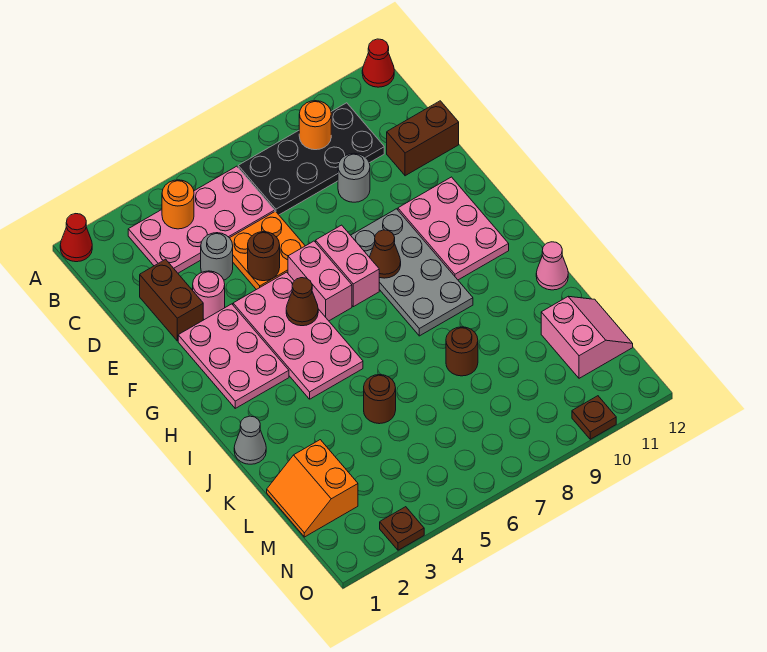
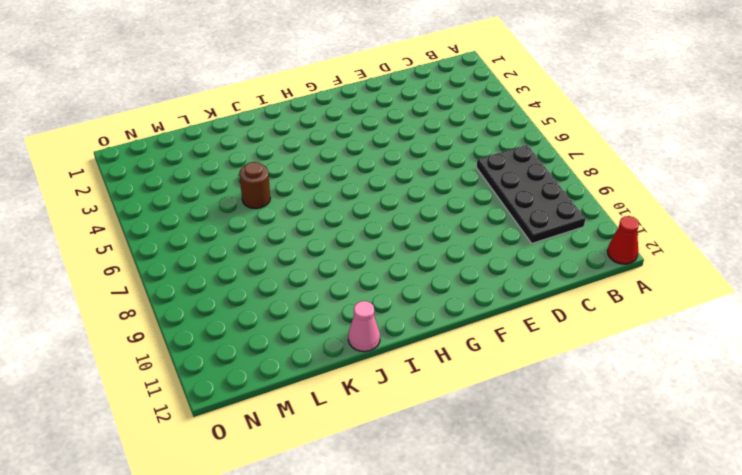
none -> red cone A1 level 1
none -> pink plate B3:C6 level 1
none -> brown brick D2:E2 level 1

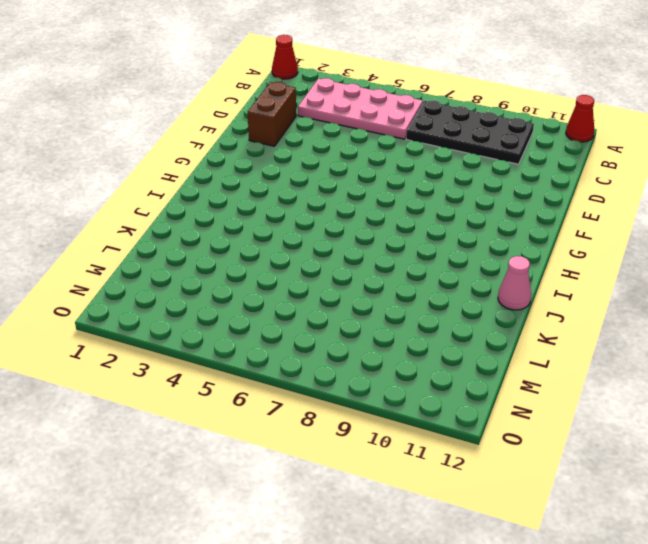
none -> grey round brick D4 level 1
none -> orange plate D5:E6 level 1
none -> grey round brick D9 level 1

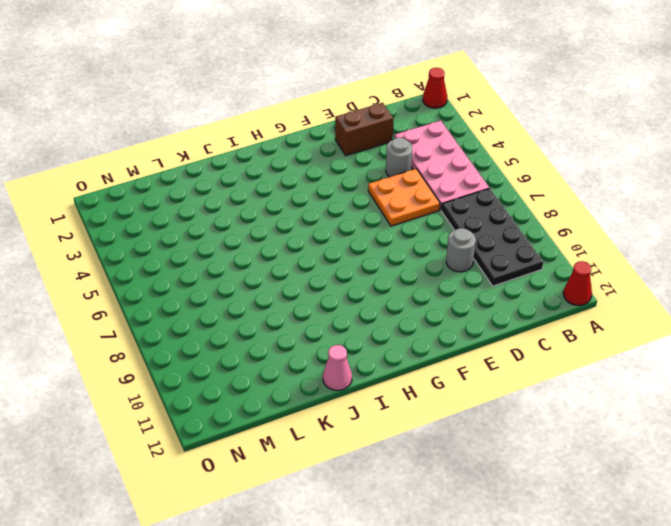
none -> brown brick D11:D12 level 1
none -> pink round brick E3 level 1
none -> pink plate F2:H3 level 1

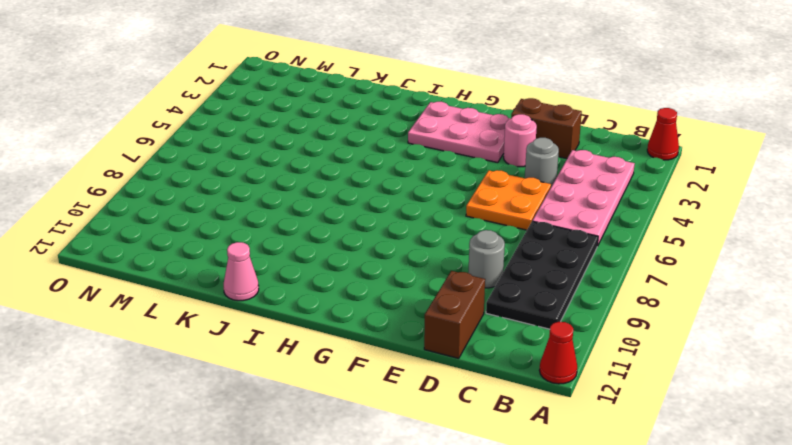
none -> pink plate F4:I5 level 1
none -> pink brick F6:G6 level 1
none -> pink brick F7:G7 level 1

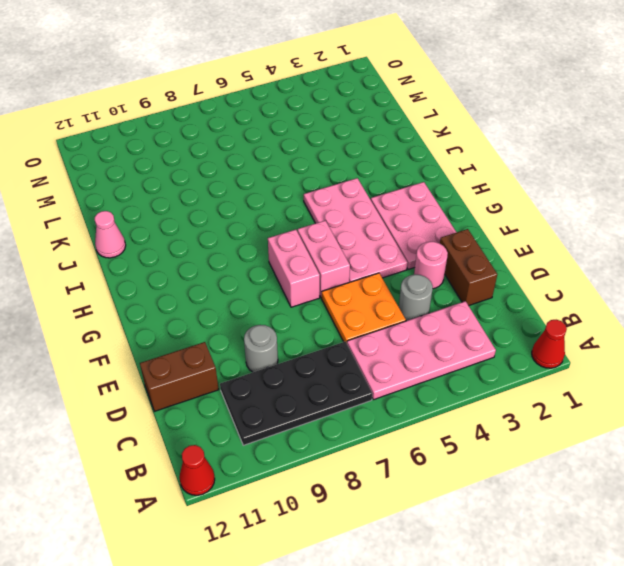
none -> grey plate F8:I9 level 1
none -> pink plate F10:H11 level 1
none -> grey cone J1 level 1

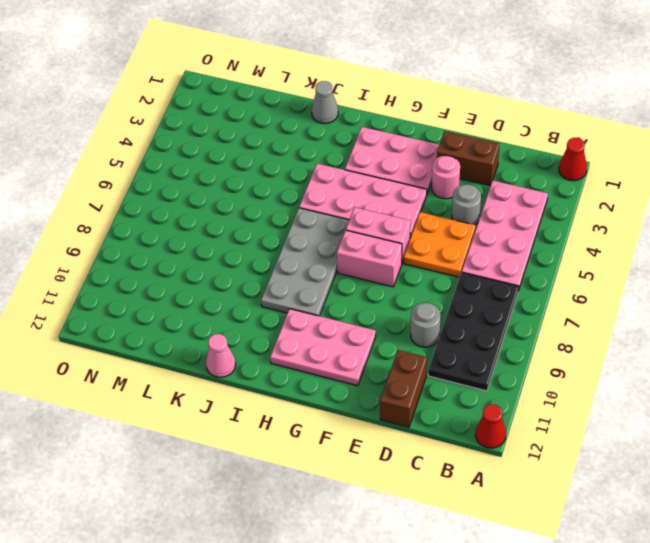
grey plate H6:I9 level 1 -> grey plate F8:I9 level 1
none -> brown round brick K5 level 1
none -> brown round brick K8 level 1
none -> orange slope L1:M2 level 1 top 2

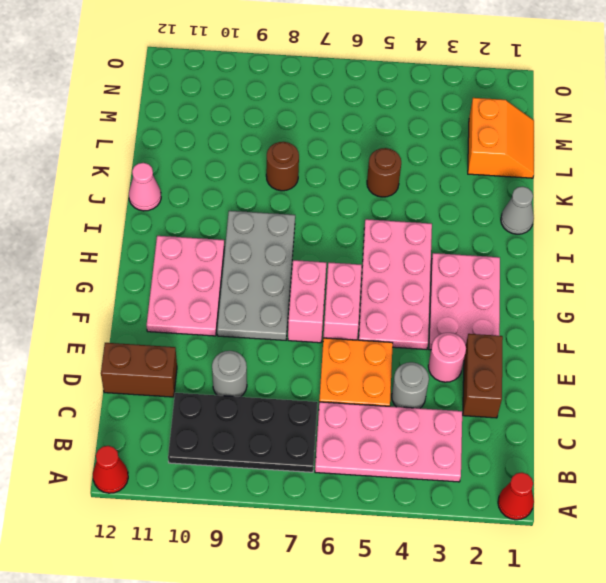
none -> pink slope L11:M12 level 1 top 11
none -> brown plate O3 level 1
none -> brown plate O10 level 1

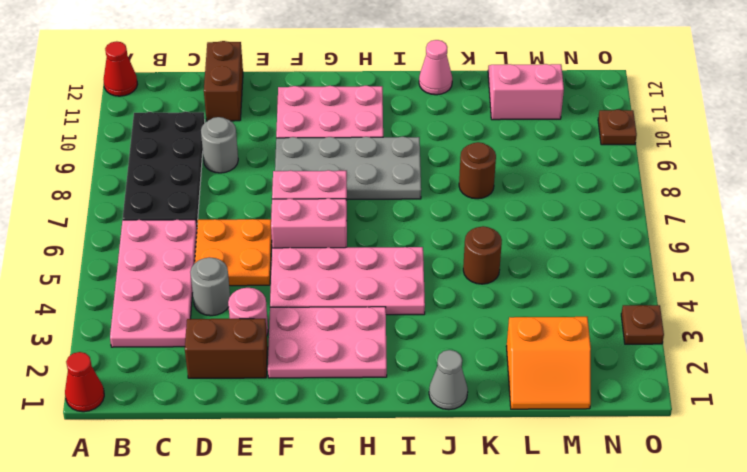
none -> orange round brick B4 level 2
none -> orange round brick B9 level 2
none -> brown round brick E5 level 2

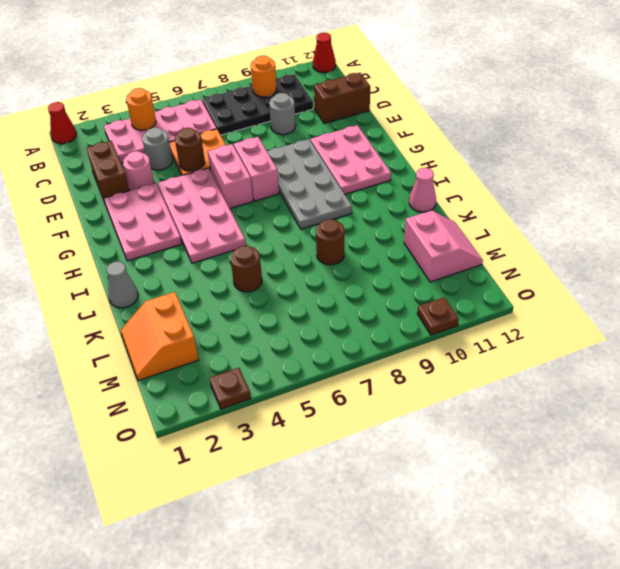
none -> brown cone G5 level 2
none -> brown cone G8 level 2

